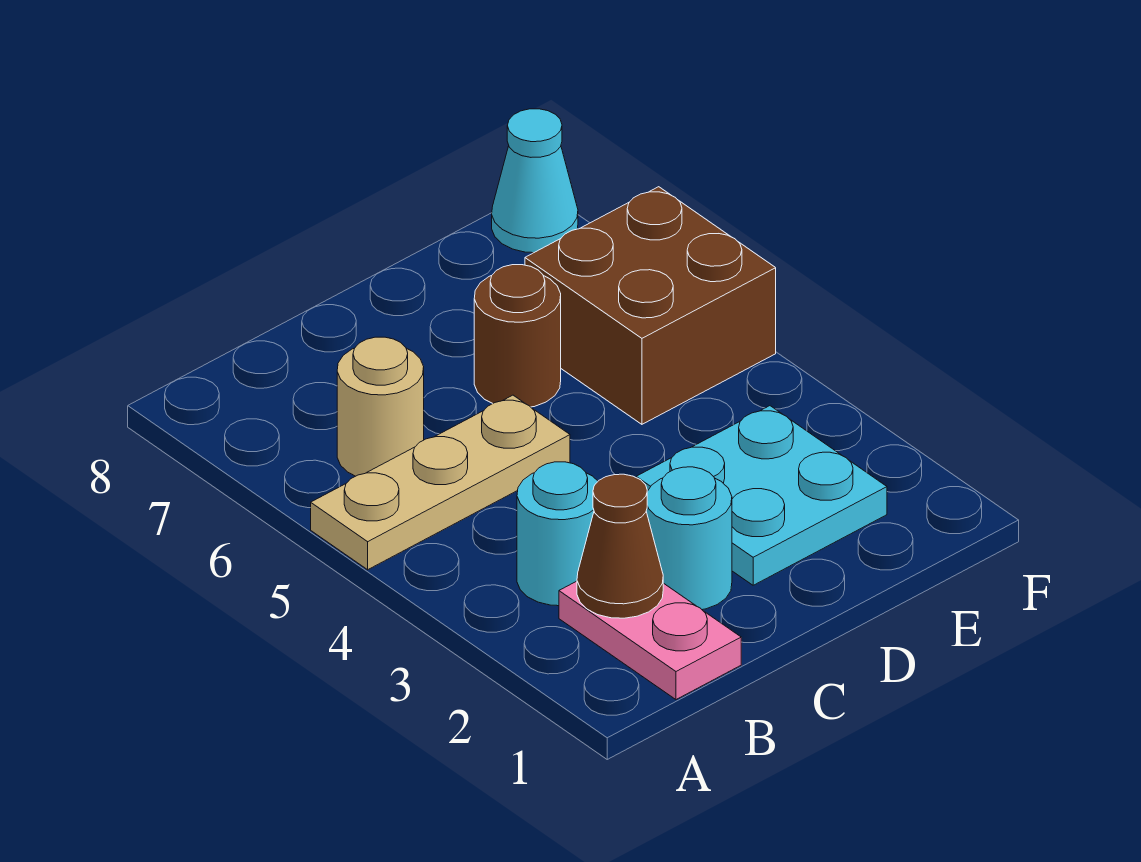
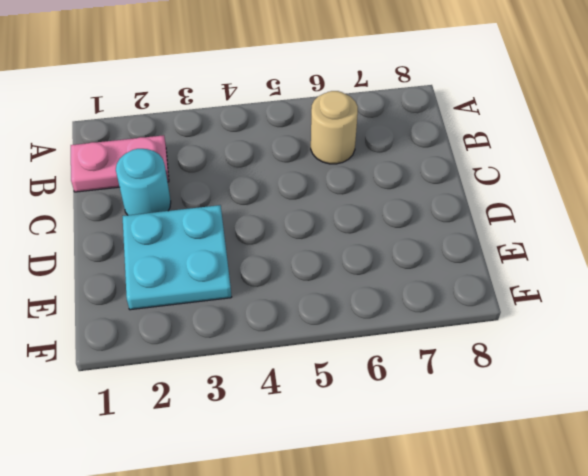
none -> tan plate A5:C5 level 1
none -> cyan round brick B3 level 1

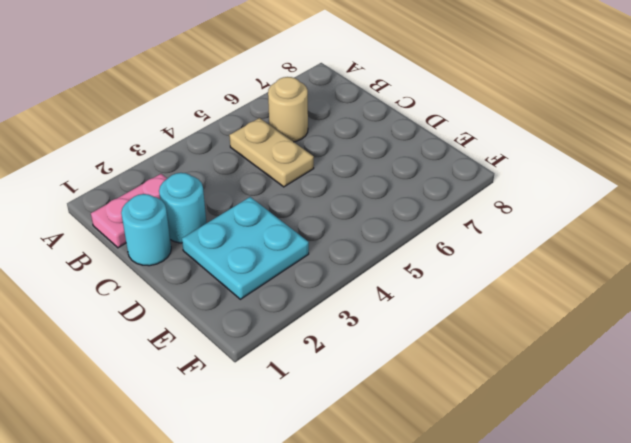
tan plate B5:C5 level 1 -> tan plate A5:C5 level 1
cyan round brick C1 level 1 -> cyan round brick B3 level 1
none -> brown round brick D6 level 1
none -> brown brick E5:F6 level 1

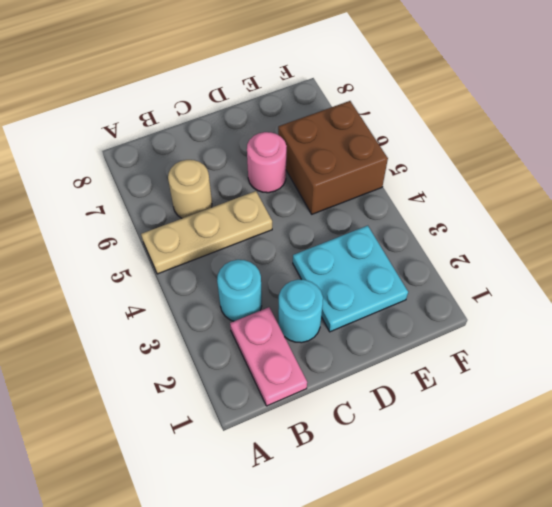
pink round brick D6 level 1 -> brown round brick D6 level 1
none -> cyan cone F8 level 1
none -> brown cone B2 level 2

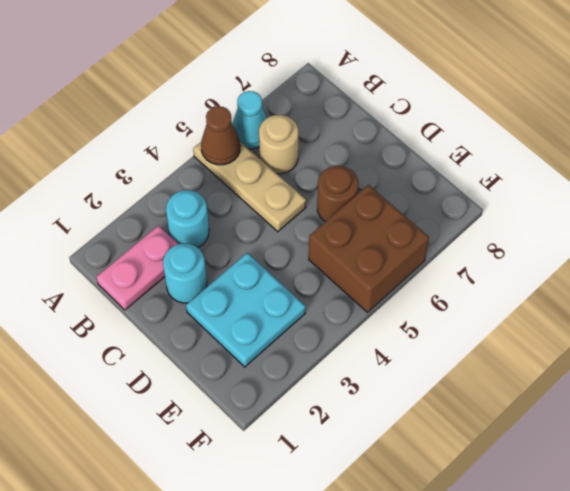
brown cone A5 level 2 -> brown cone B2 level 2
cyan cone A6 level 1 -> cyan cone F8 level 1

